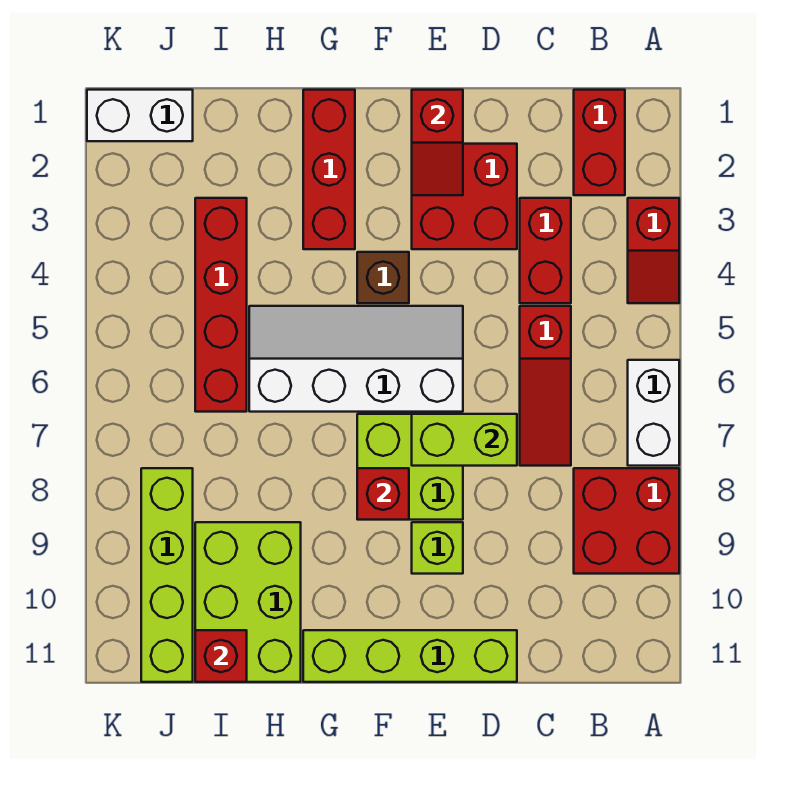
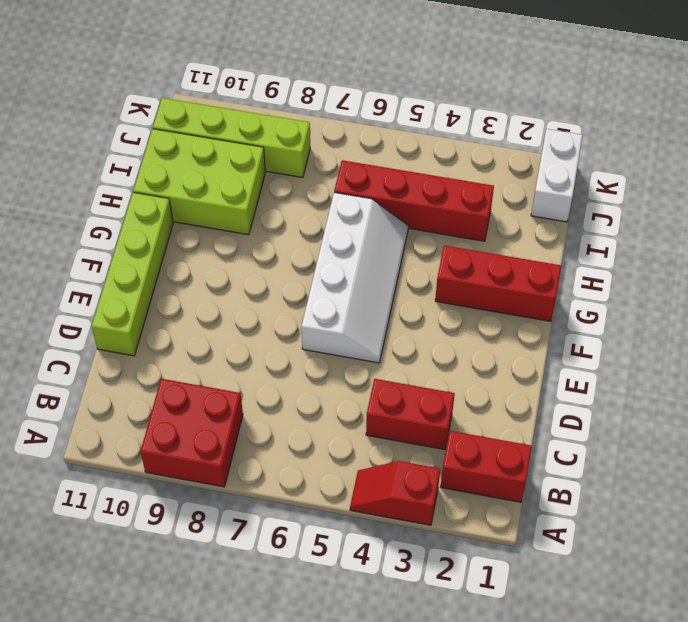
none -> white brick A6:A7 level 1
none -> red slope C5:C7 level 1 top 5
none -> red brick D2:E3 level 1

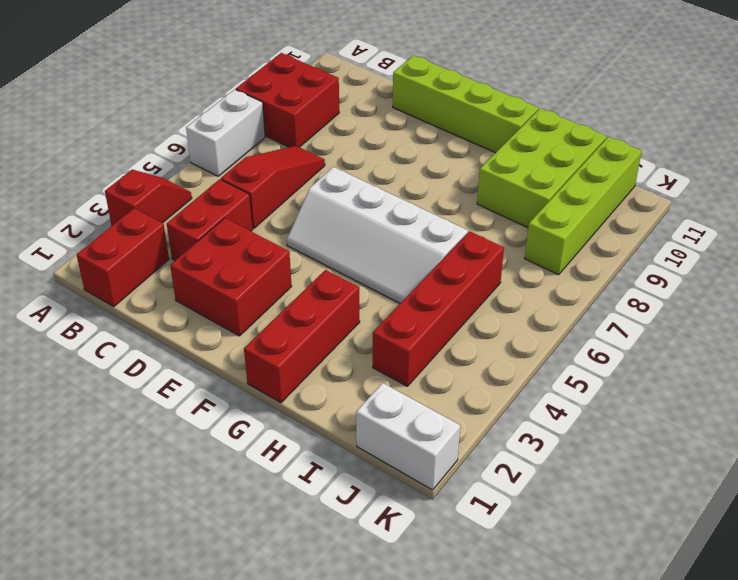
none -> lime brick E7:F8 level 1
none -> lime brick E9 level 1
none -> brown brick F4 level 1

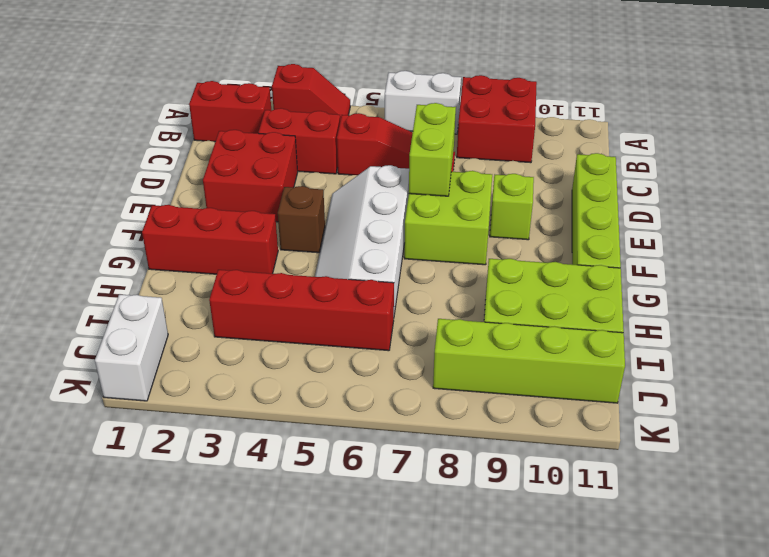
none -> red slope E1:E2 level 2 top 1
none -> red brick F8 level 2
none -> red brick I11 level 2

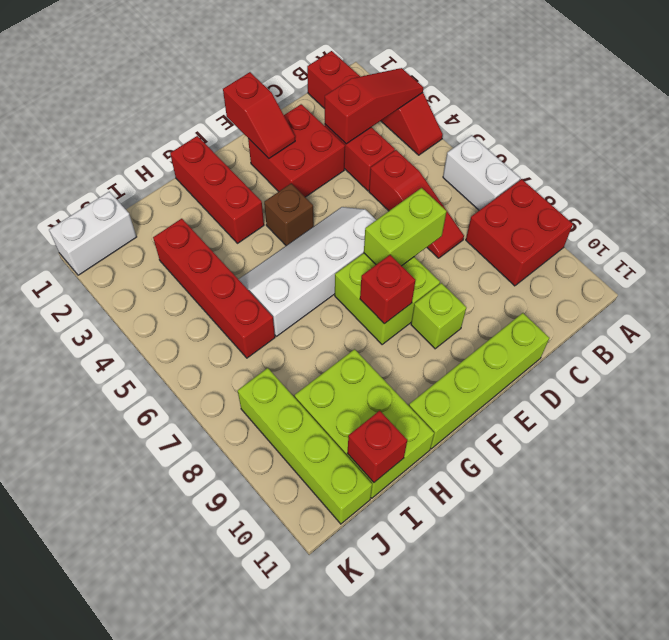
red slope A3:C3 level 2 top C -> none

